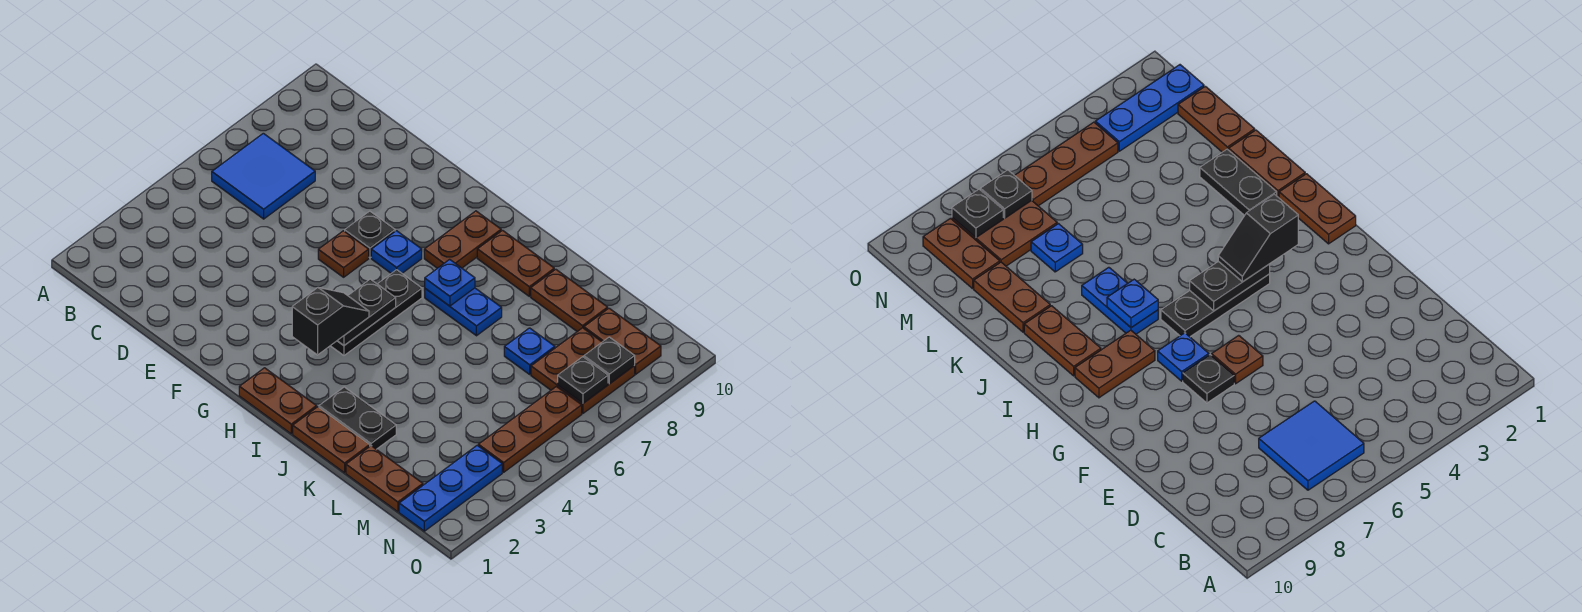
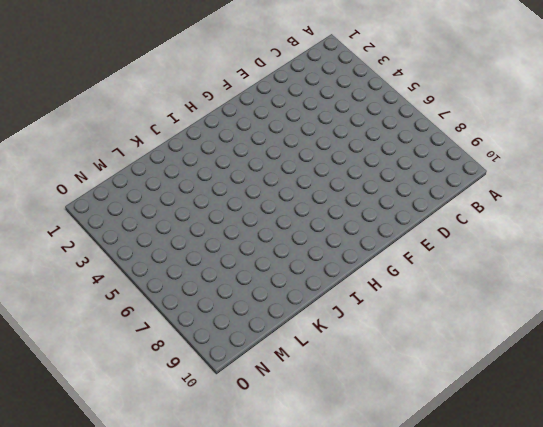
none -> blue tile B6:C7 level 1
none -> brown plate F6 level 1
none -> black plate F7 level 1

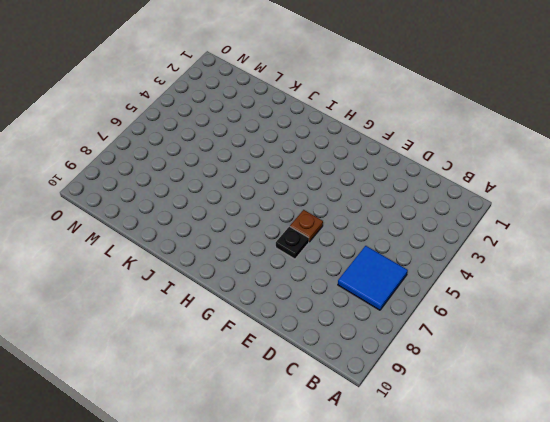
none -> blue plate G7 level 1
none -> brown plate H1:I1 level 1
none -> black plate H4:H6 level 1

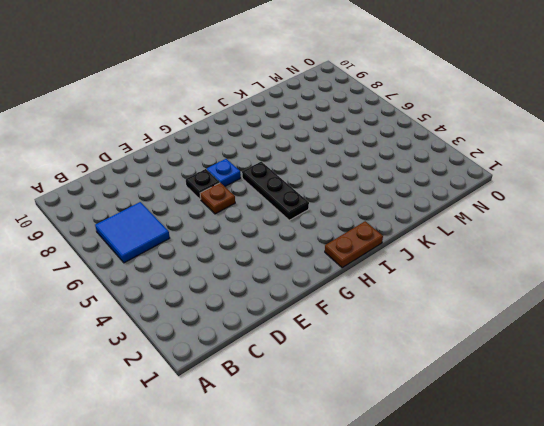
none -> brown plate H8:H9 level 1
none -> blue plate I7:J7 level 1
none -> brown plate I9:J9 level 1

